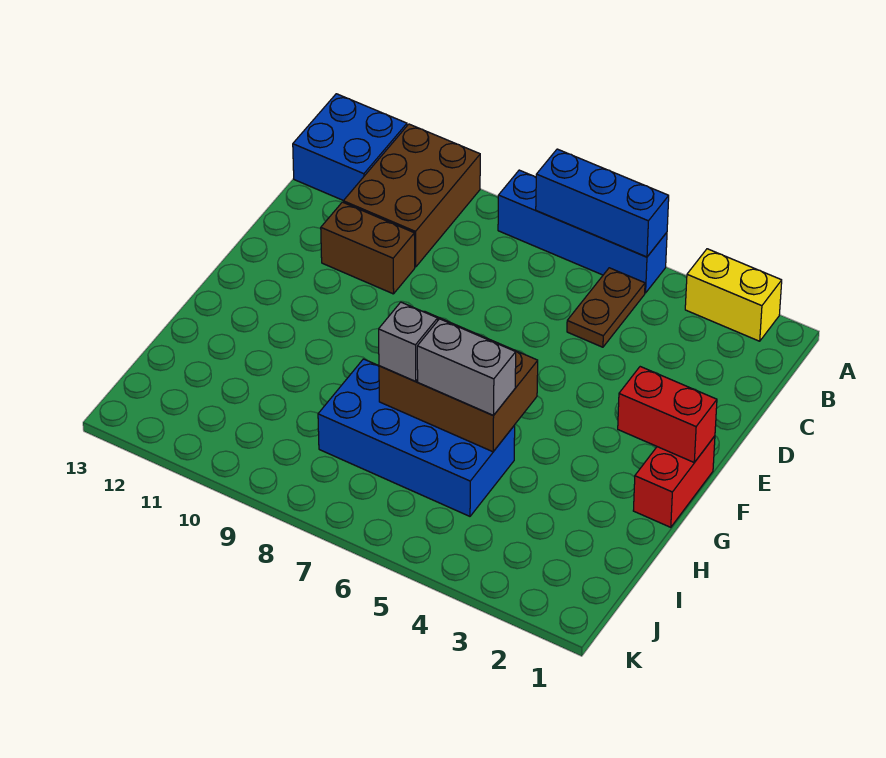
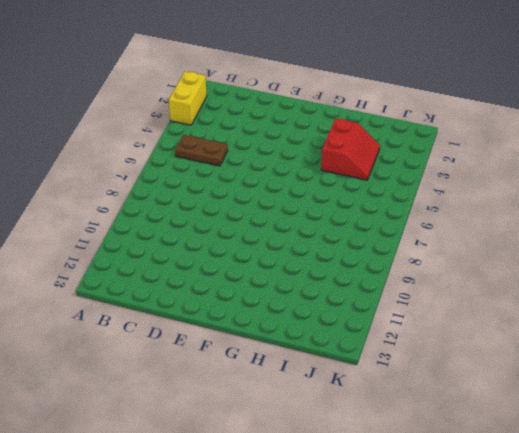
red slope H3:I4 level 1 top H -> none
none -> blue brick A5:A8 level 1
none -> brown brick A10:C11 level 1
none -> blue brick A12:B13 level 1

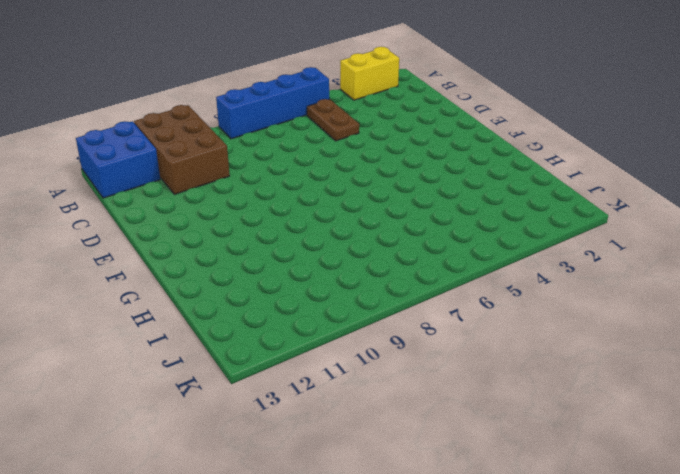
none -> brown brick D10:D11 level 1
none -> red brick F1:G1 level 1
none -> blue brick H5:I8 level 1

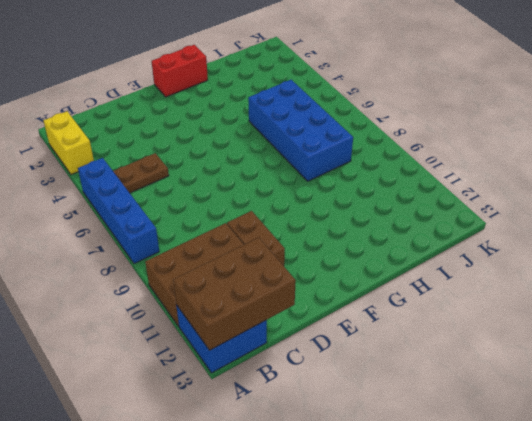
brown brick A12:C13 level 2 -> brown brick G5:H7 level 2
none -> blue brick A5:A7 level 2
none -> red brick F1:F2 level 2
none -> grey brick H5:H6 level 3

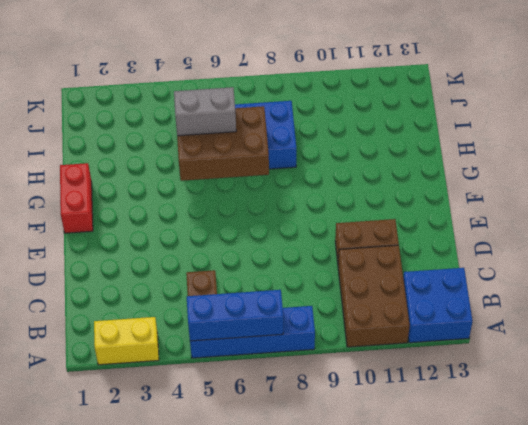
none -> red brick F1:F2 level 2
none -> grey brick H7 level 3

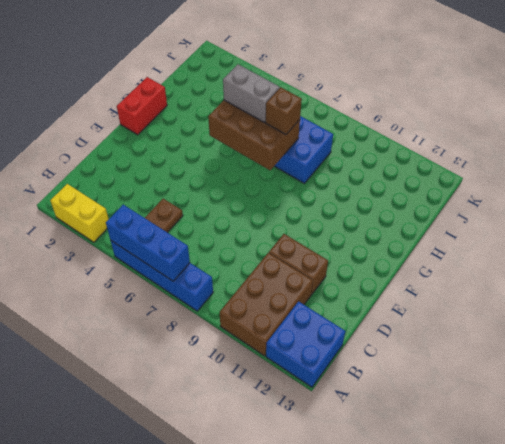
brown brick H7 level 3 -> grey brick H7 level 3
none -> red brick F1:F2 level 2

